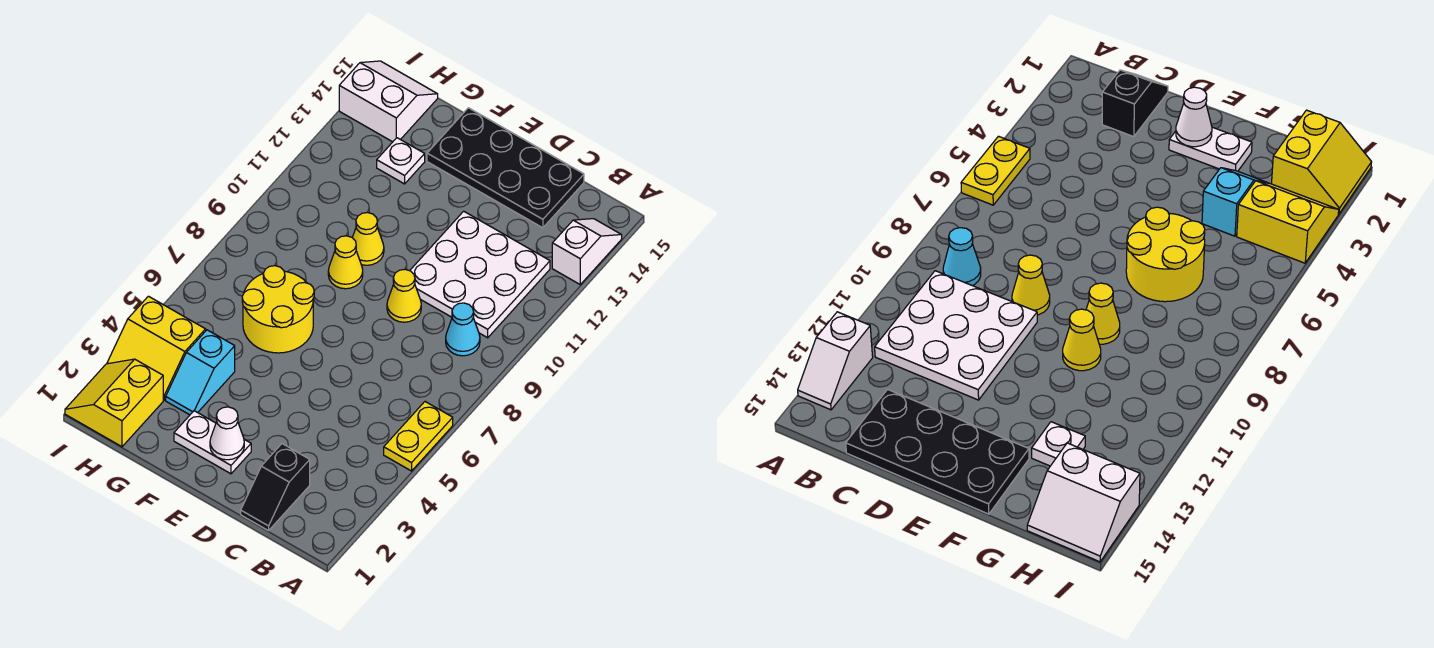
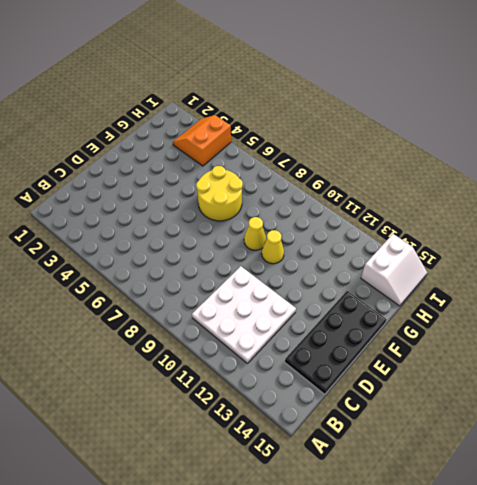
orange slope H3:I4 level 1 top 4 -> yellow slope H3:I4 level 1 top 4
none -> yellow plate A5:A6 level 1
none -> white slope A13:A14 level 1 top 13
none -> cyan cone B9 level 1

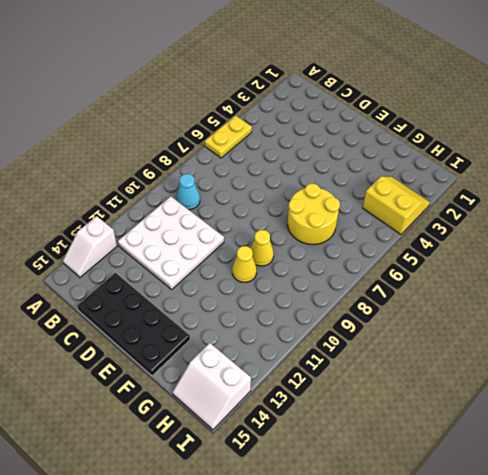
none -> black slope C1:C2 level 1 top 2
none -> yellow cone D9 level 1
none -> white plate E2:F2 level 1

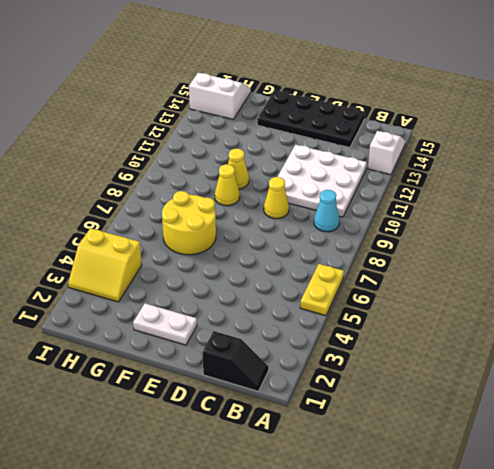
black slope B1:C1 level 1 top C -> black slope C1:C2 level 1 top 2
none -> cyan slope G3:G4 level 1 top 4
none -> white plate G13 level 1
none -> yellow slope H1:I2 level 1 top H

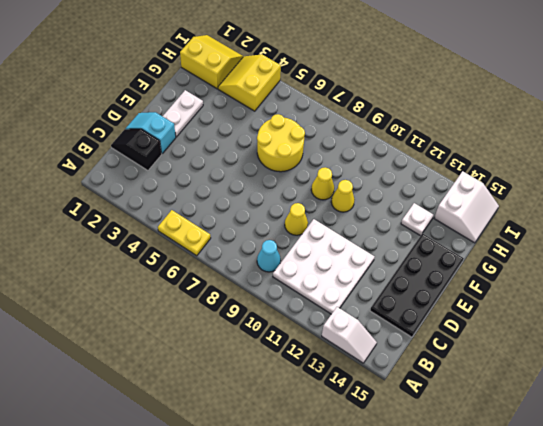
cyan slope D1:D2 level 1 top 2 -> cyan slope G3:G4 level 1 top 4
none -> white cone E2 level 2

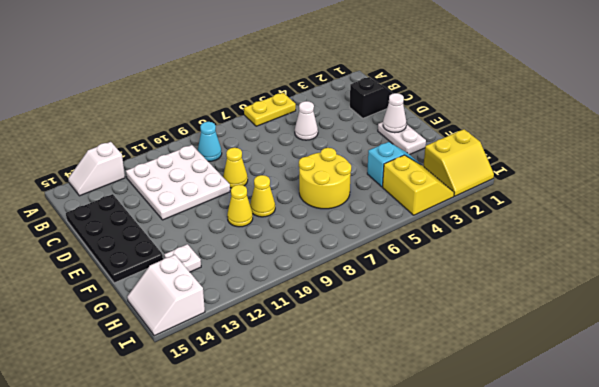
white cone C5 level 1 -> none

